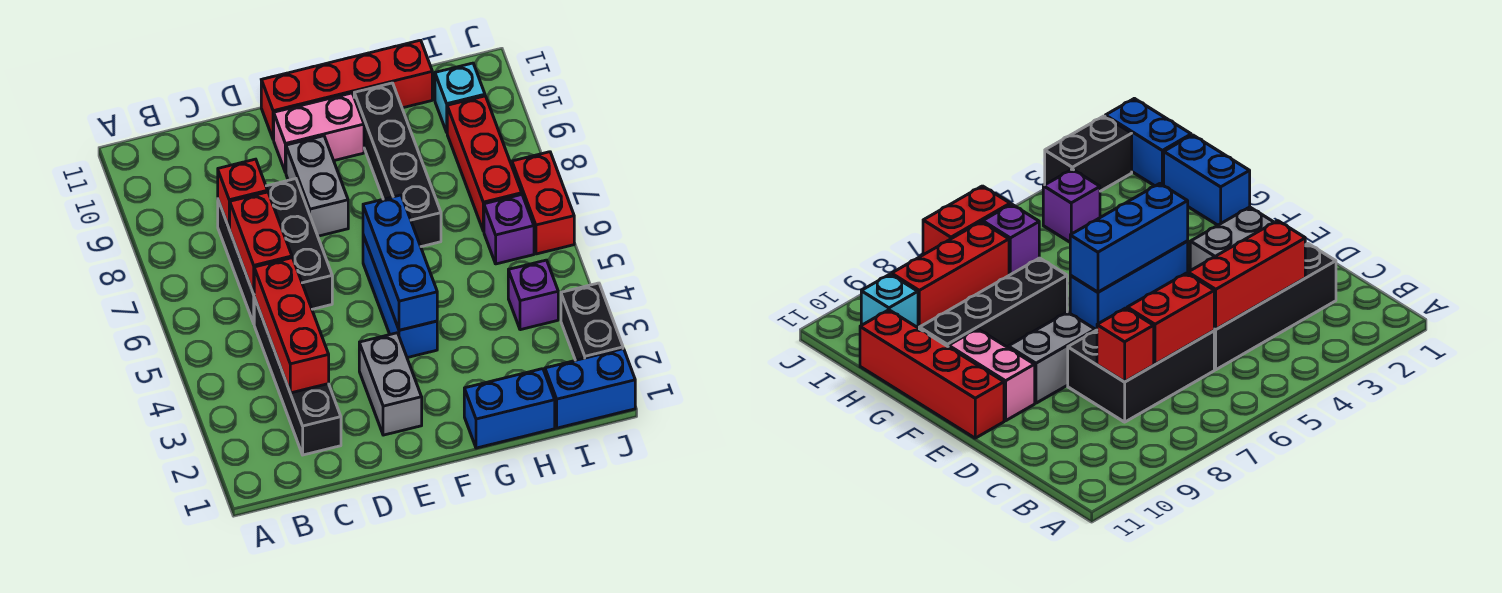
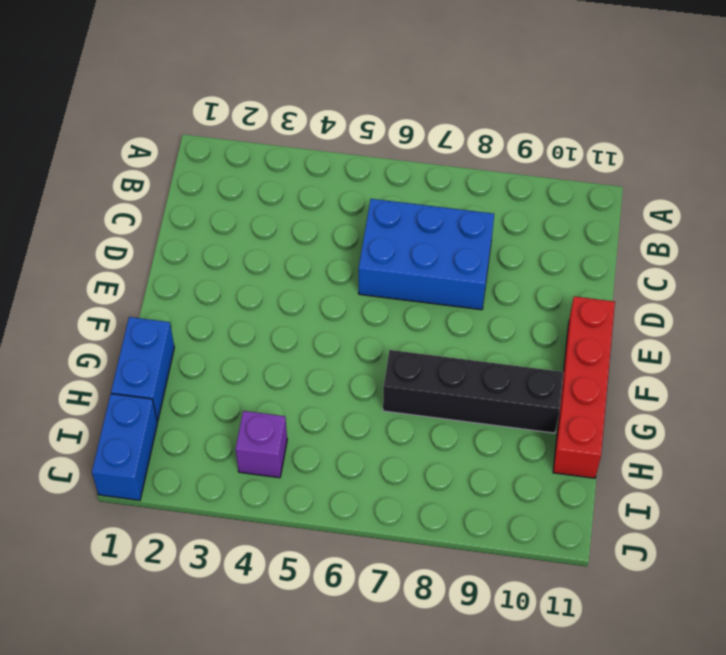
blue brick C6:D8 level 1 -> black brick C6:D8 level 1
none -> black brick C2:C5 level 1
none -> grey brick E2:E3 level 1
none -> grey brick E8:E9 level 1

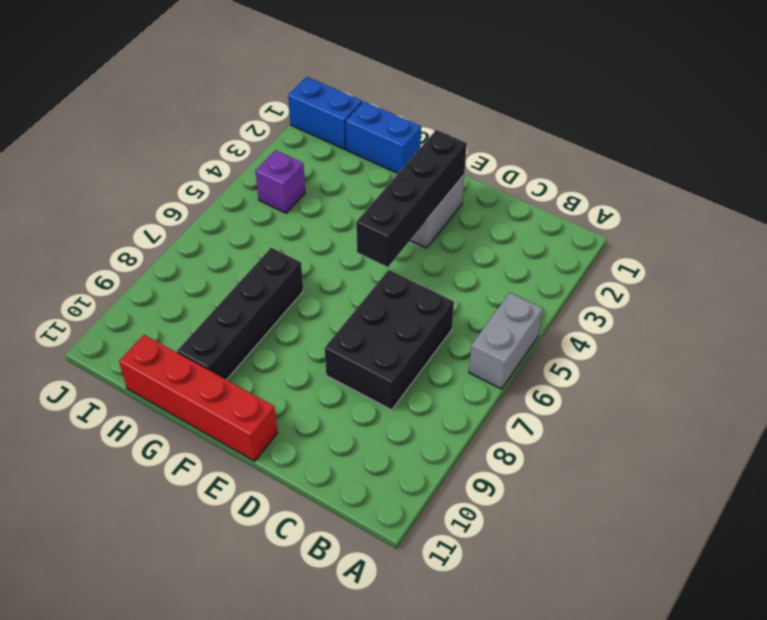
grey brick A5:A6 level 1 -> grey brick E8:E9 level 1
black brick E2:E5 level 2 -> black brick C2:C5 level 1
none -> pink brick E10:F10 level 1
none -> blue brick F4:F6 level 1
none -> purple brick I6 level 1

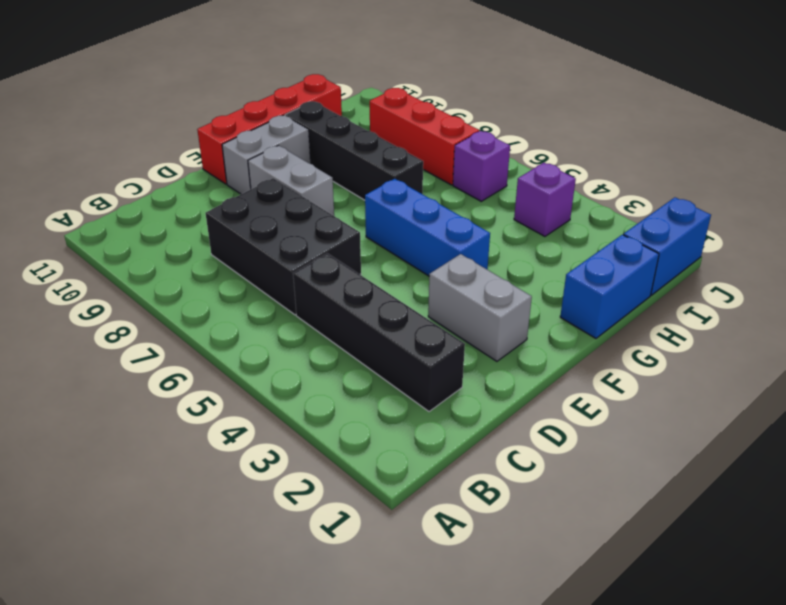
grey brick E10:F10 level 1 -> pink brick E10:F10 level 1
none -> cyan brick I10 level 1
none -> black brick J2:J3 level 1
none -> red brick J6:J7 level 1

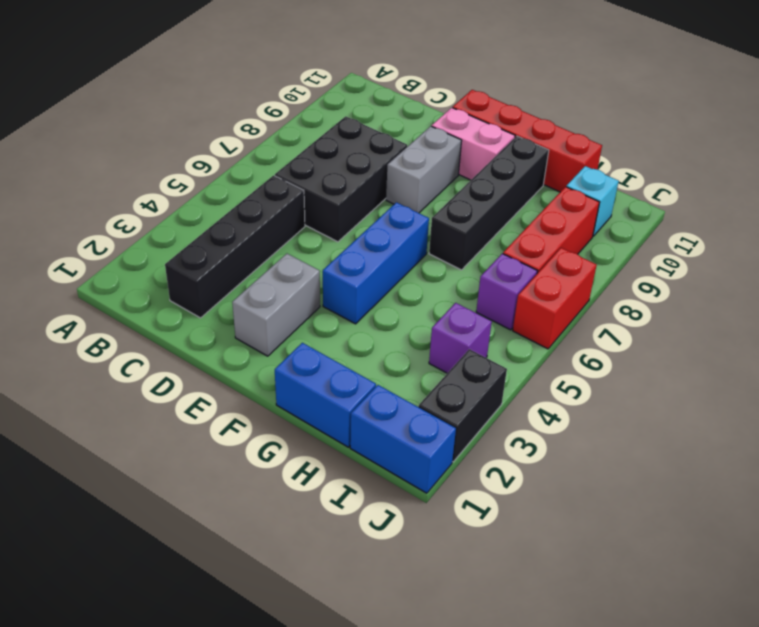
none -> red brick C3:C5 level 2
none -> red brick C6:C7 level 2
none -> red brick C8 level 2

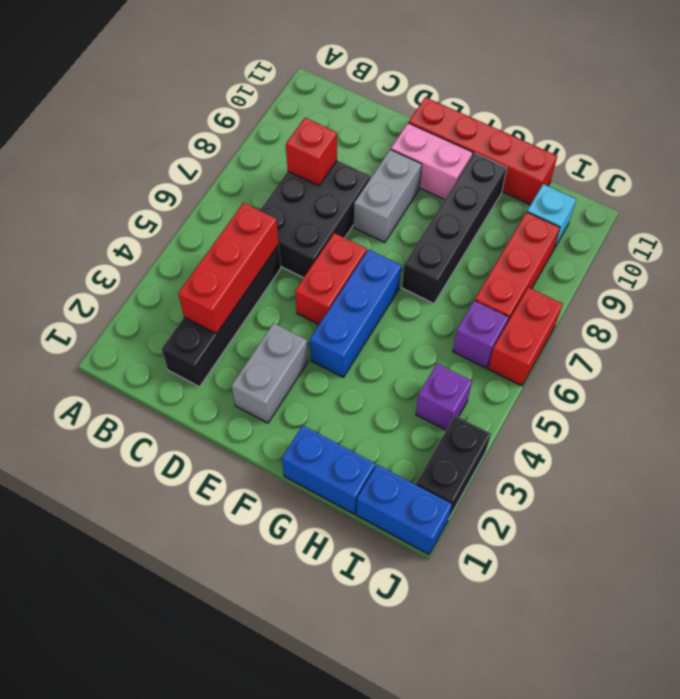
red brick E5:E6 level 1 -> red brick C6:C7 level 2
none -> blue brick F4:F6 level 2

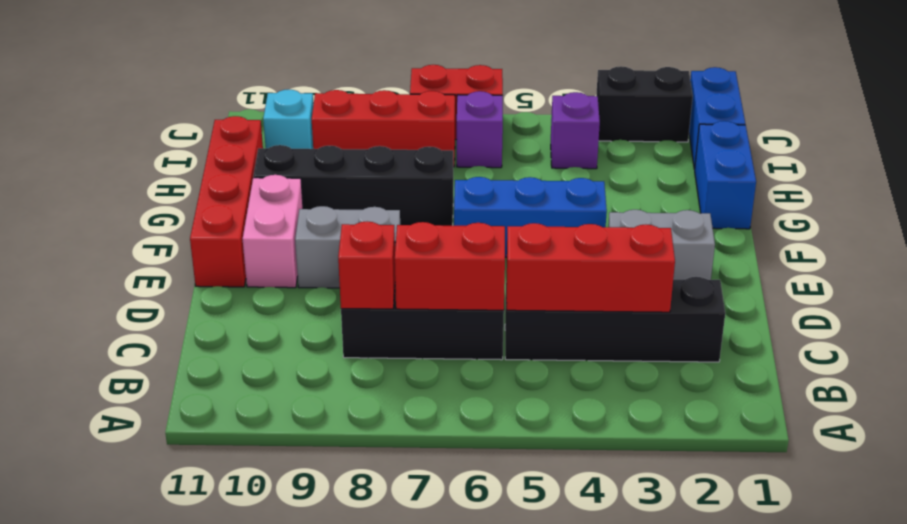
none -> blue brick F4:F6 level 2

